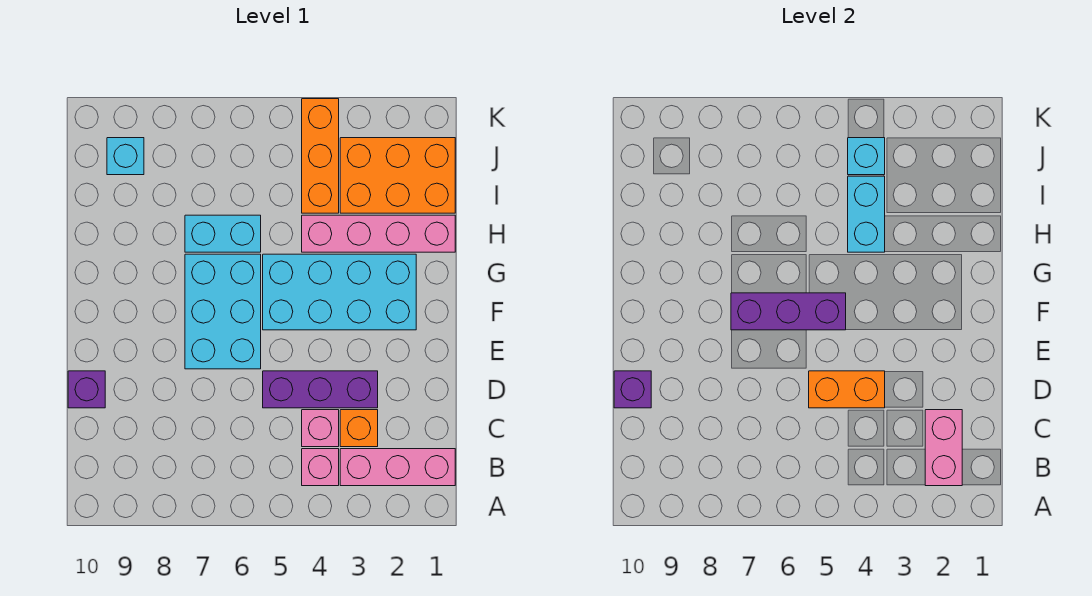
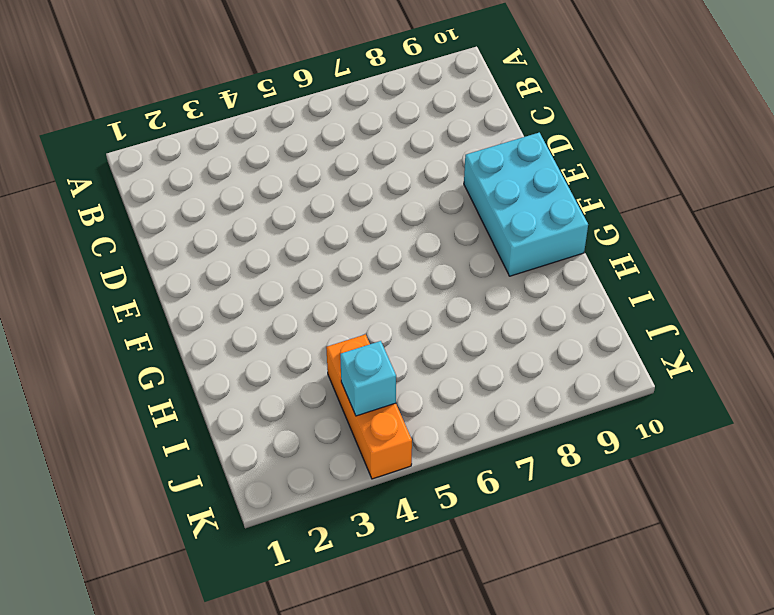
cyan brick E9:G10 level 1 -> cyan brick E6:G7 level 1
none -> pink brick B1:B3 level 1
none -> pink brick B4 level 1
none -> orange brick C3 level 1

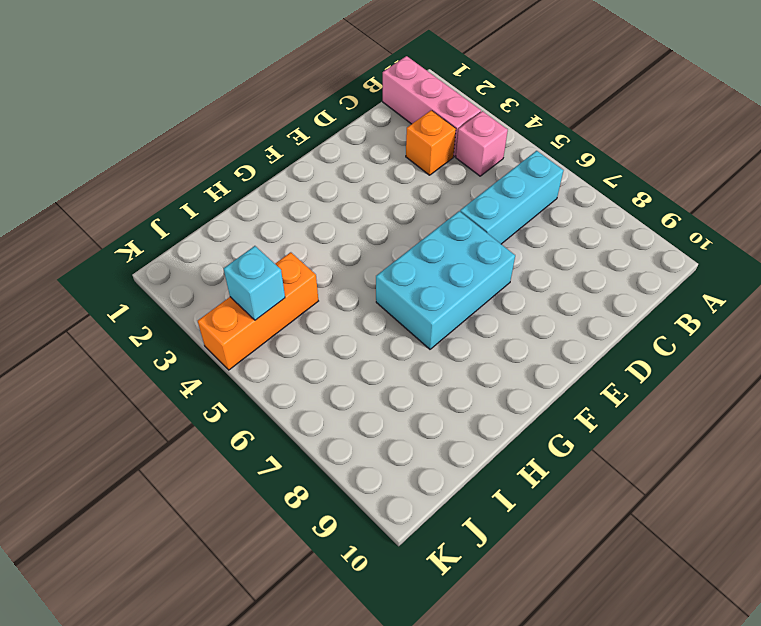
cyan brick B6:D6 level 1 -> none
none -> pink brick C4 level 1
none -> purple brick D3:D5 level 1
none -> purple brick D10 level 1

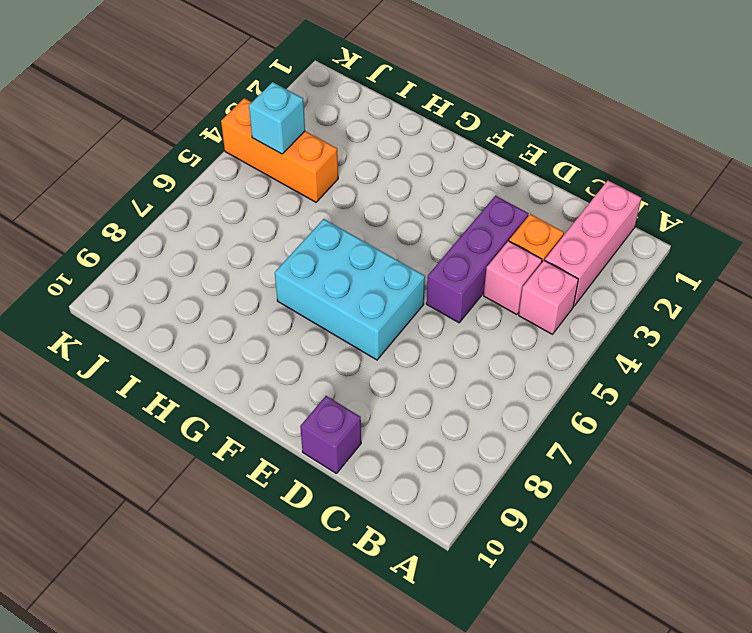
none -> cyan brick F2:G5 level 1
none -> pink brick H1:H4 level 1
none -> cyan brick H6:H7 level 1

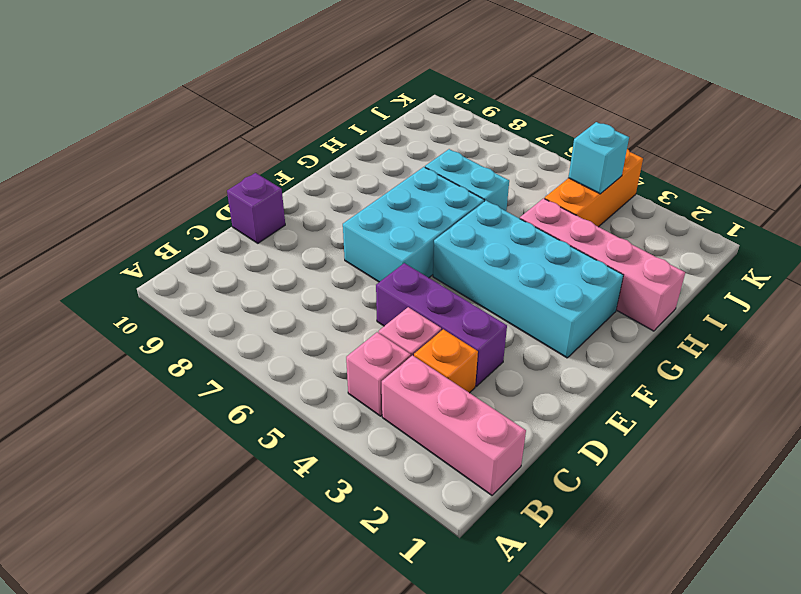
none -> orange brick I1:J3 level 1
none -> cyan brick J9 level 1
none -> pink brick B2:C2 level 2

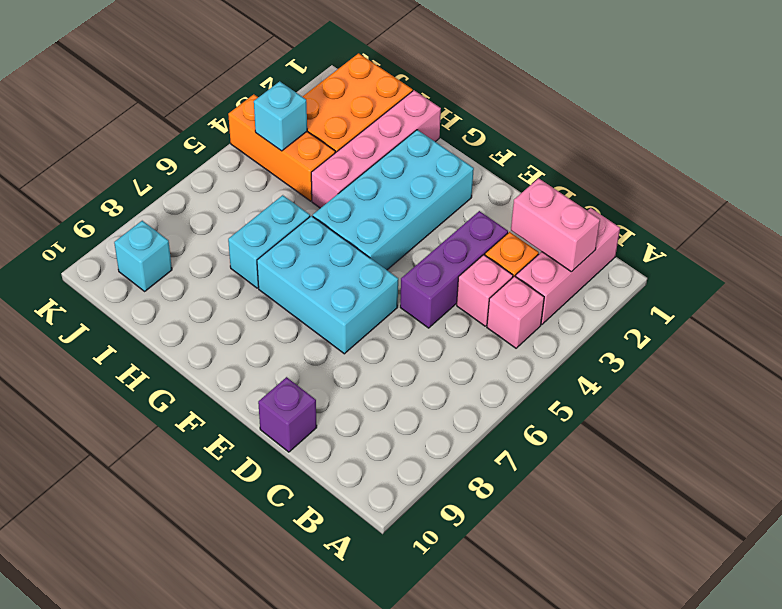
none -> orange brick D4:D5 level 2
none -> purple brick D10 level 2
none -> purple brick F5:F7 level 2

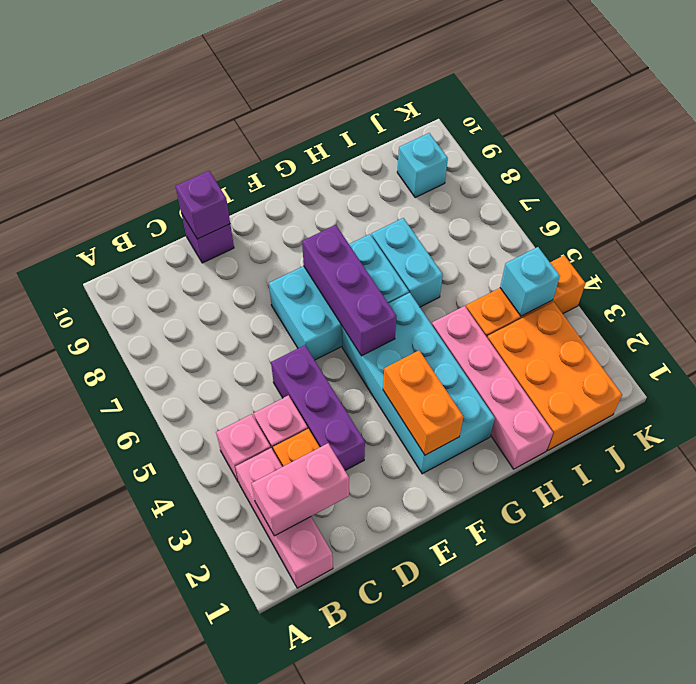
orange brick F2:F3 level 2 -> orange brick D4:D5 level 2
none -> cyan brick H4:I4 level 2

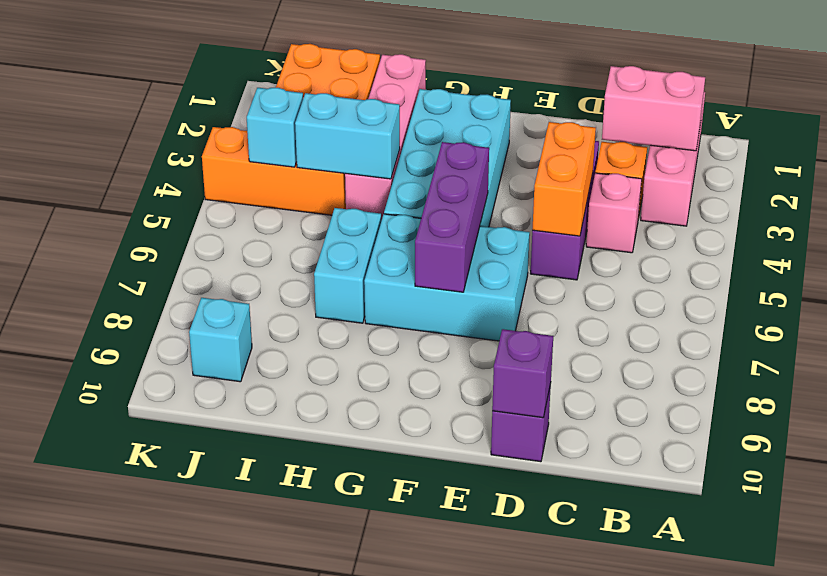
none -> pink brick B4 level 1

